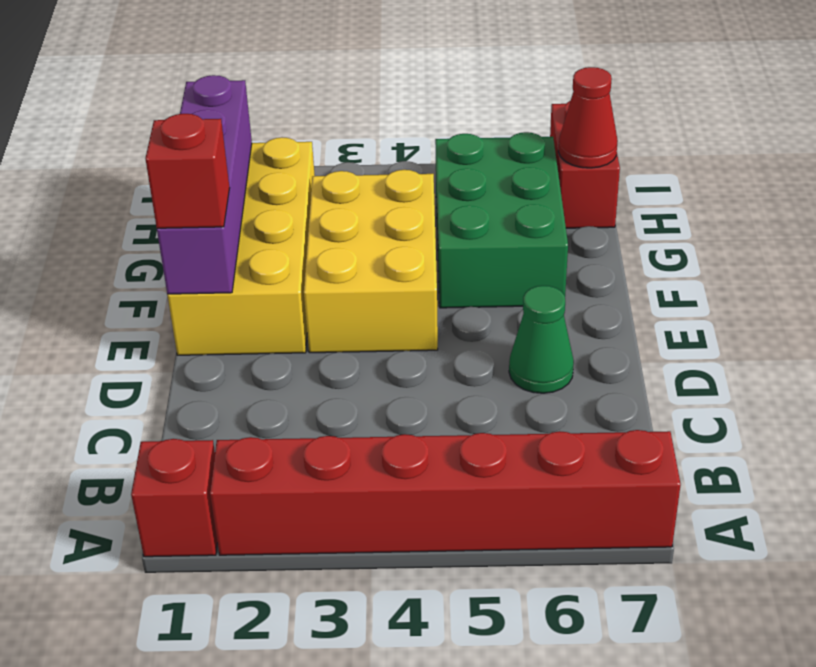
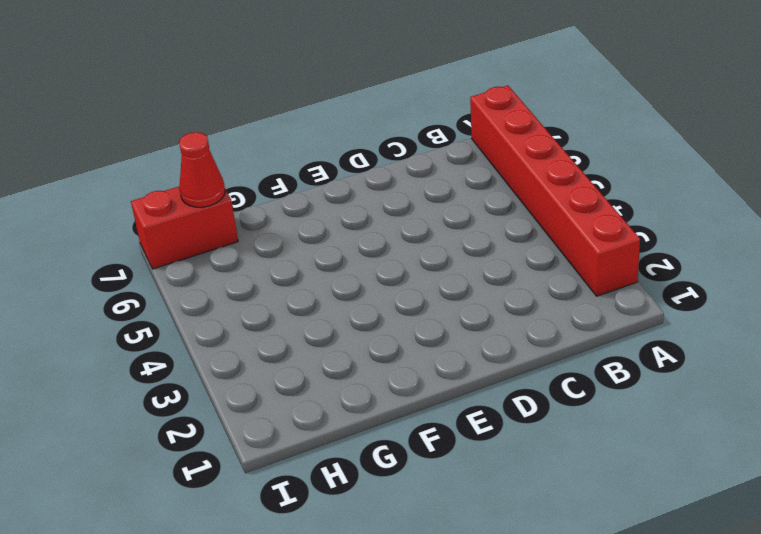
none -> red brick A1 level 1
none -> green cone D6 level 1

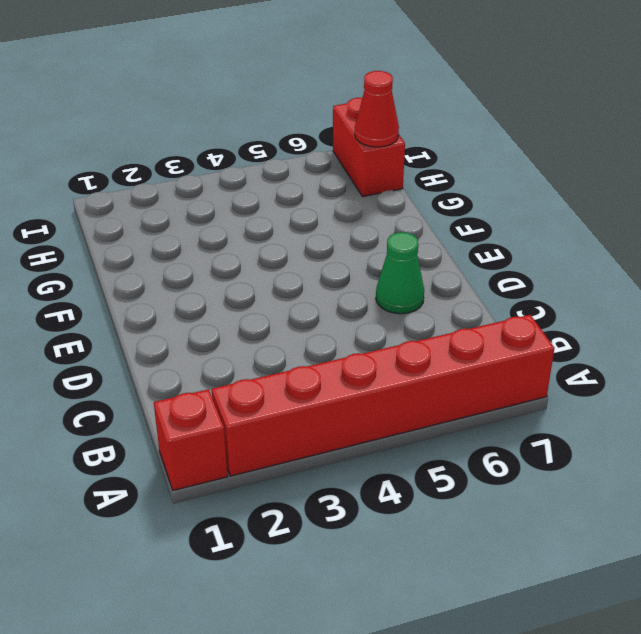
none -> yellow brick E1:H2 level 1
none -> yellow brick E3:G4 level 1

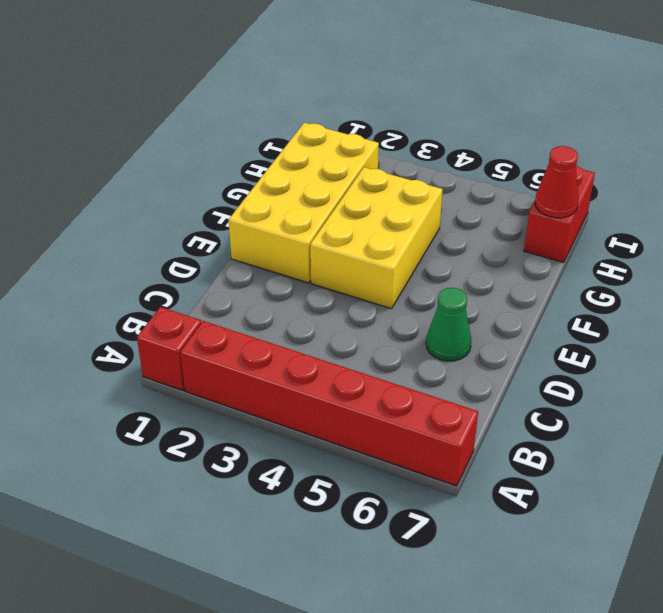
none -> green brick F5:H6 level 1
none -> purple brick E1:H1 level 2

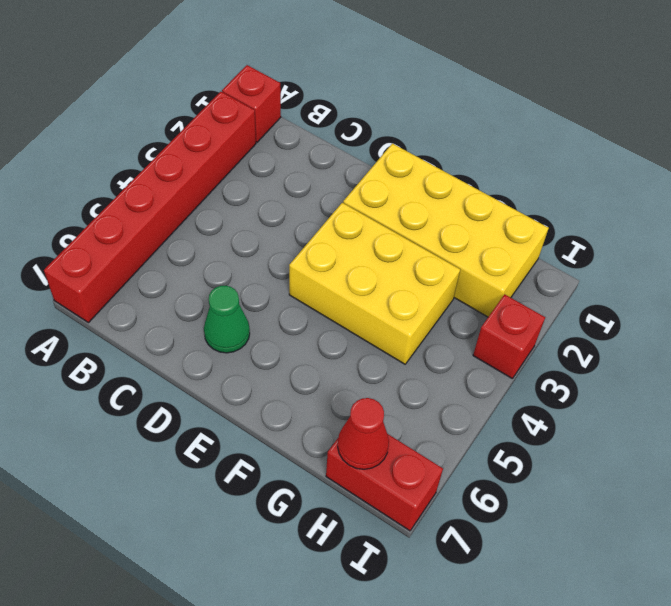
red brick I3 level 1 -> red brick E1 level 3
none -> green brick F5:H6 level 1
none -> purple brick E1:H1 level 2

